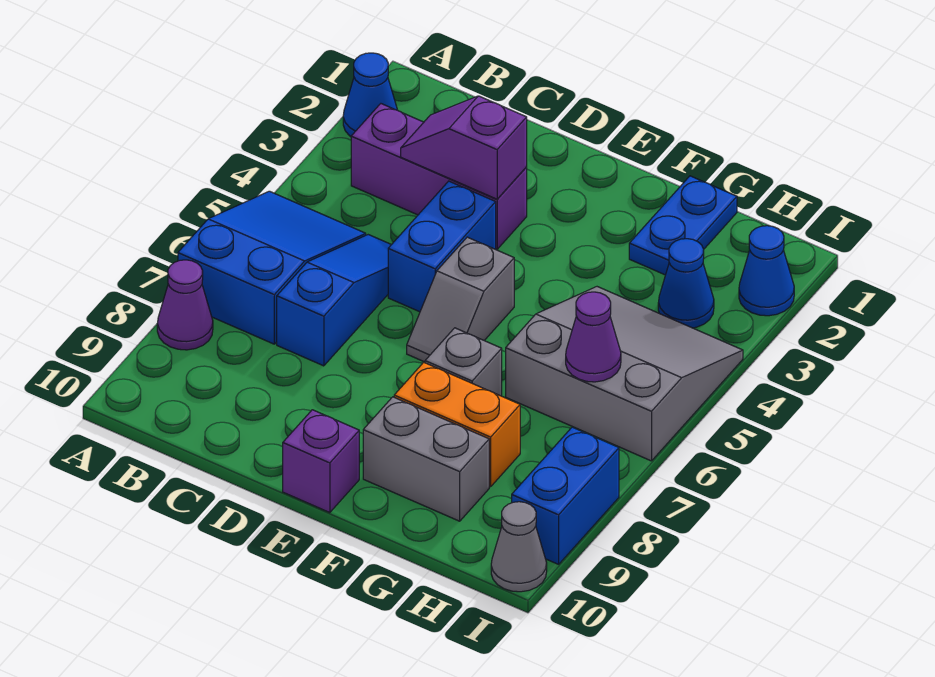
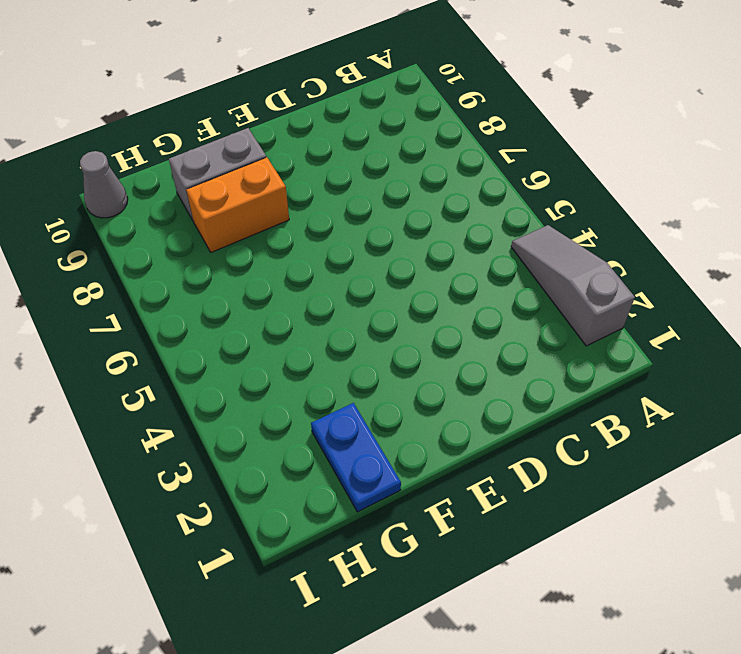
grey slope A2:A4 level 1 top 2 -> blue cone A2 level 1
none -> blue slope A5:B7 level 1 top 7
none -> purple cone A8 level 1
none -> purple brick B3:D3 level 1

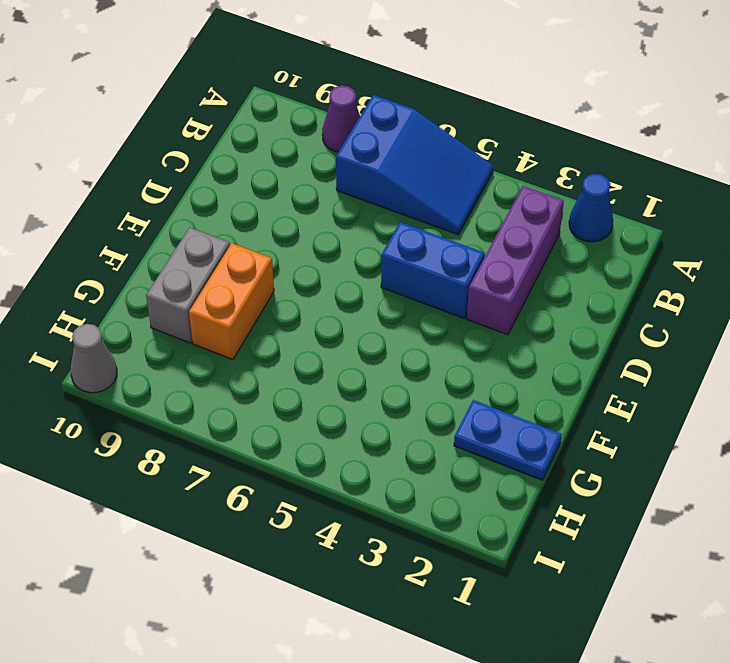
none -> blue slope C5:C7 level 1 top 7
none -> grey slope E5:E6 level 1 top 5
none -> purple brick E10 level 1

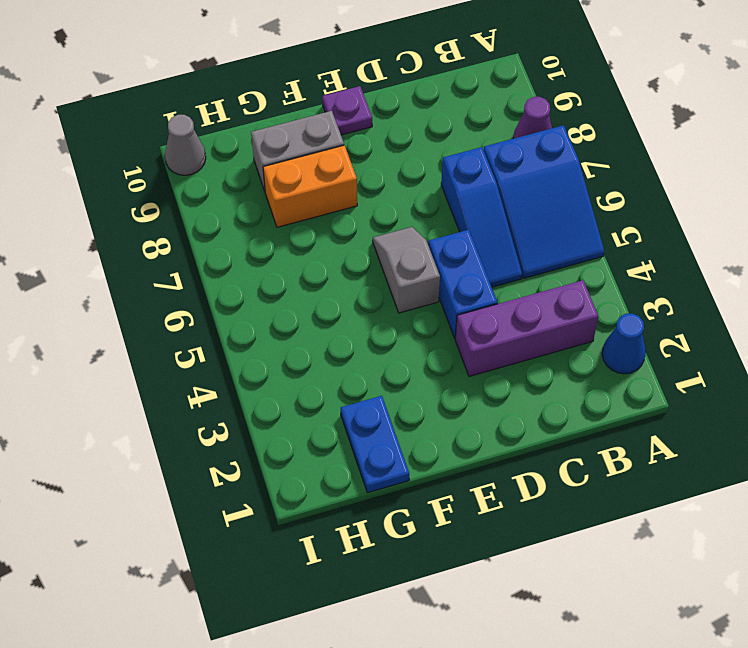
purple plate E10 level 1 -> purple brick E10 level 1
none -> grey brick F7 level 1
none -> grey slope G4:I6 level 1 top 6
none -> blue cone H3 level 1

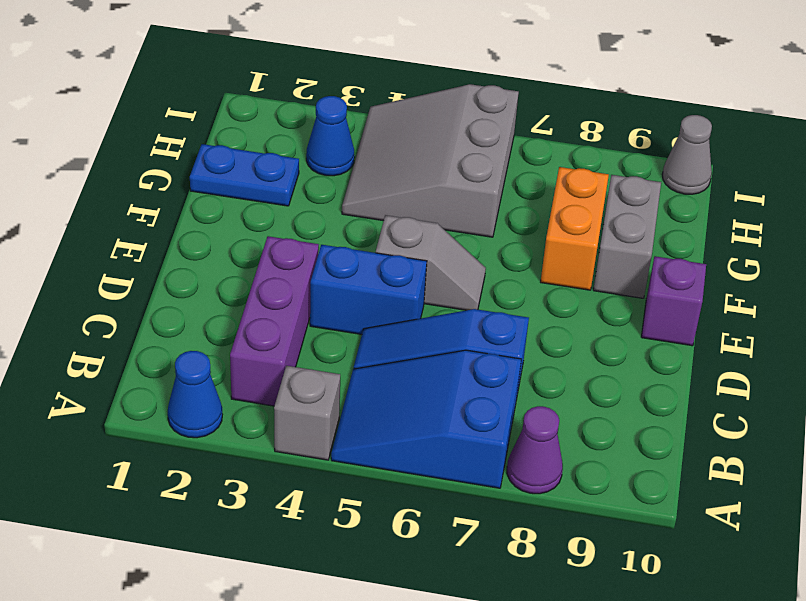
grey brick A4 level 1 -> grey brick F7 level 1
none -> blue cone I2 level 1
none -> blue brick I8:I9 level 1
none -> purple slope C3:D3 level 2 top D

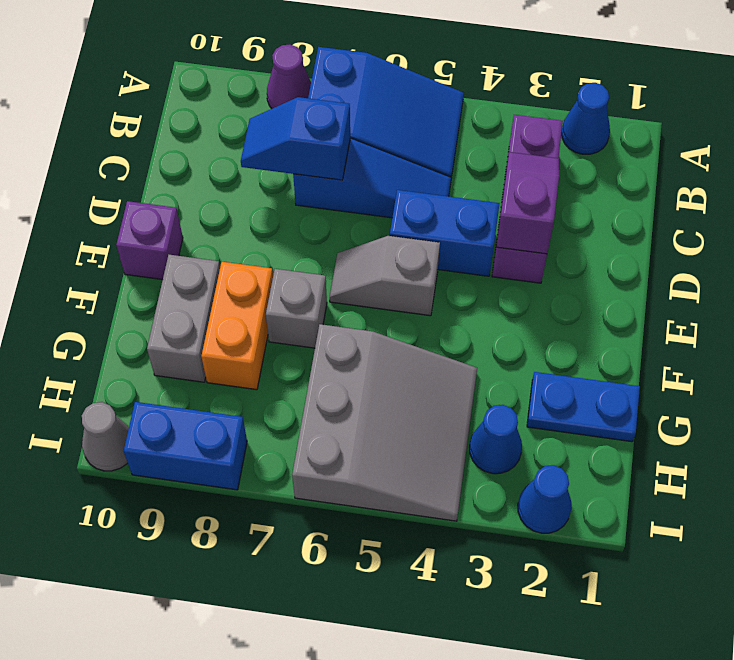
blue slope C7:C8 level 2 top 7 -> none
none -> purple cone H6 level 2

